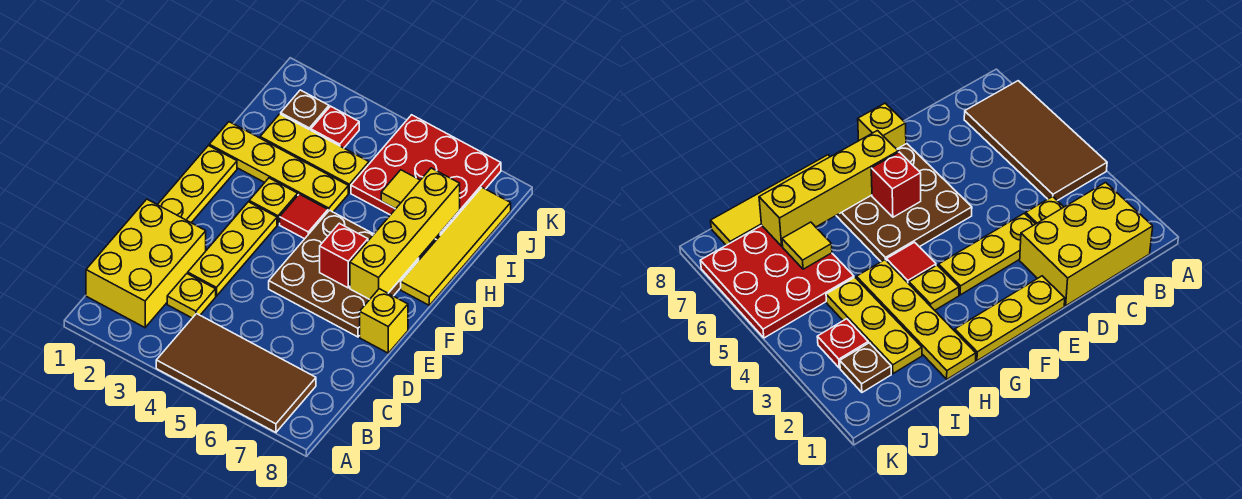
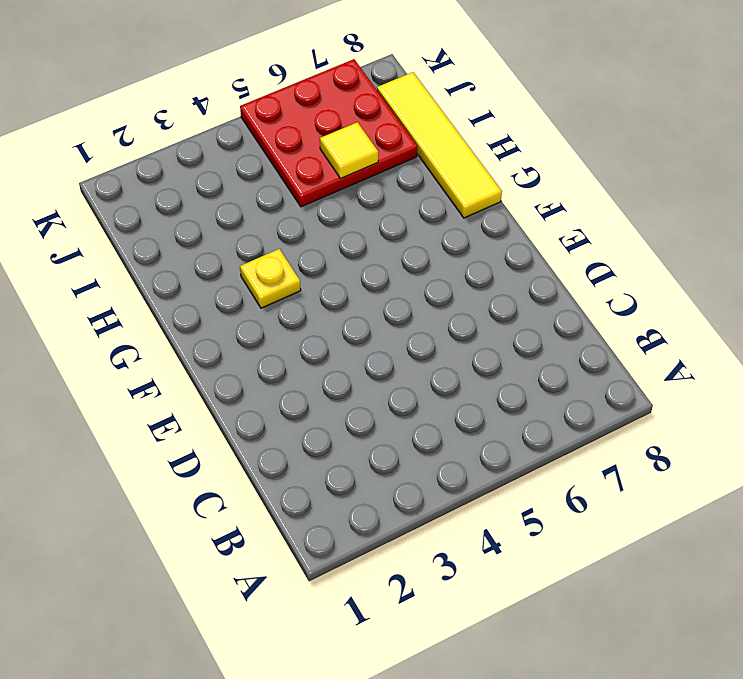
none -> brown tile A4:B7 level 1
none -> yellow brick B1:D2 level 1
none -> yellow plate C3 level 1

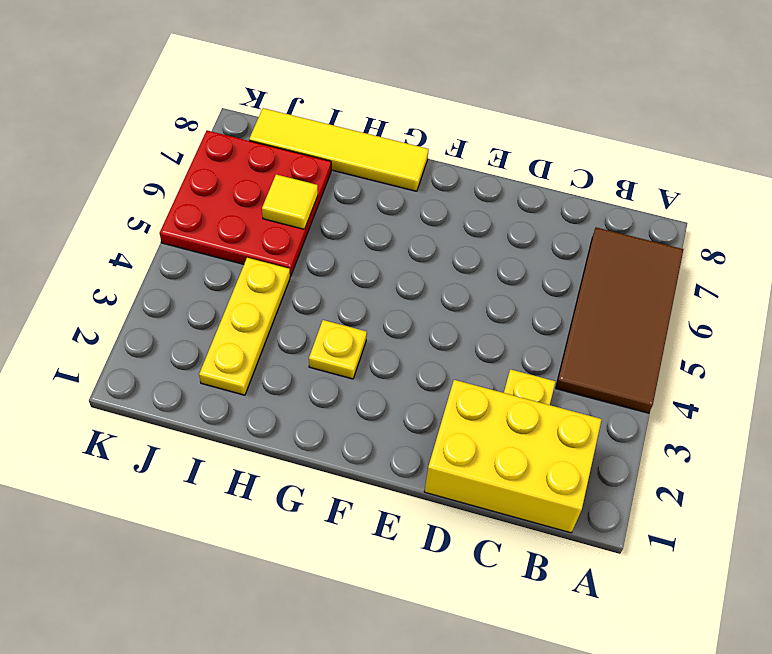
none -> yellow plate D3:F3 level 1
none -> yellow plate E1:G1 level 1
none -> brown plate E5:G7 level 1

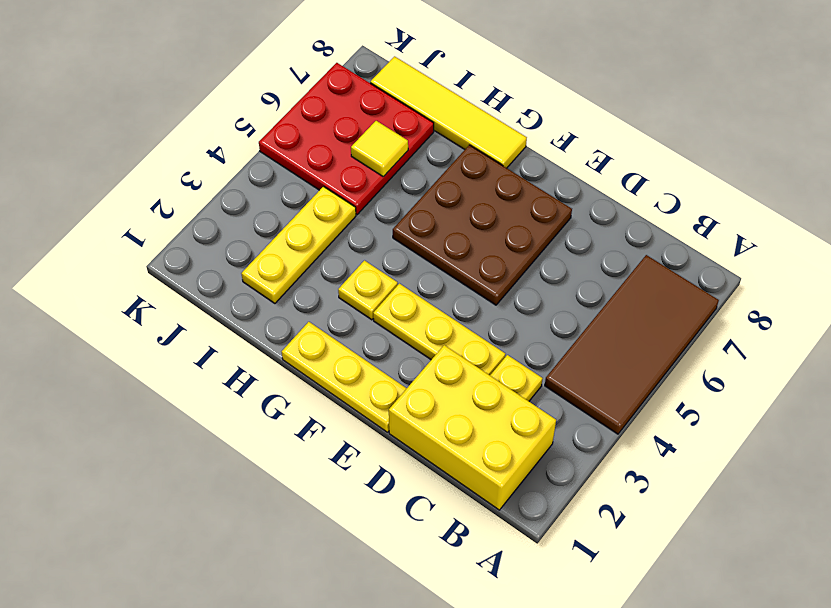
none -> yellow brick E8 level 1
none -> red tile G4 level 1
none -> yellow plate H1:H4 level 1

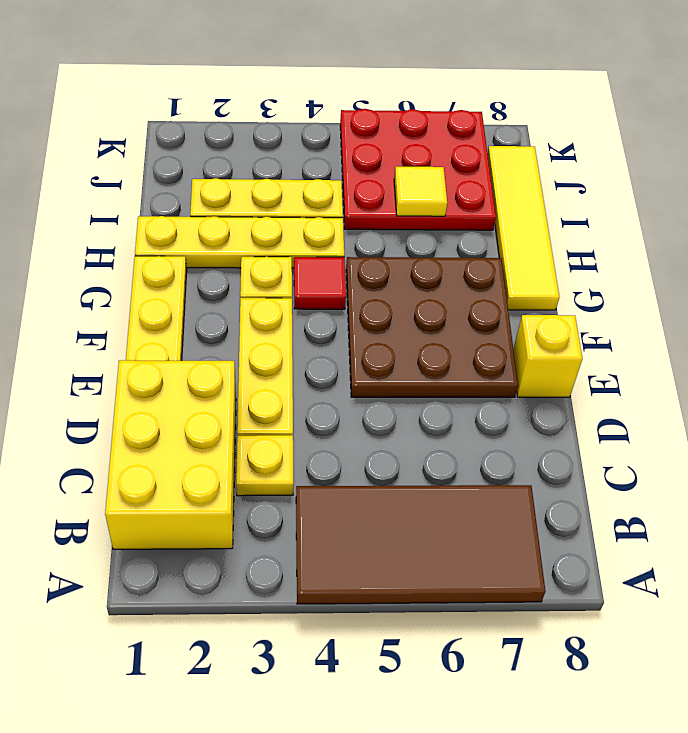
none -> brown plate J2 level 1
none -> red plate J3 level 1
none -> red brick F6 level 2

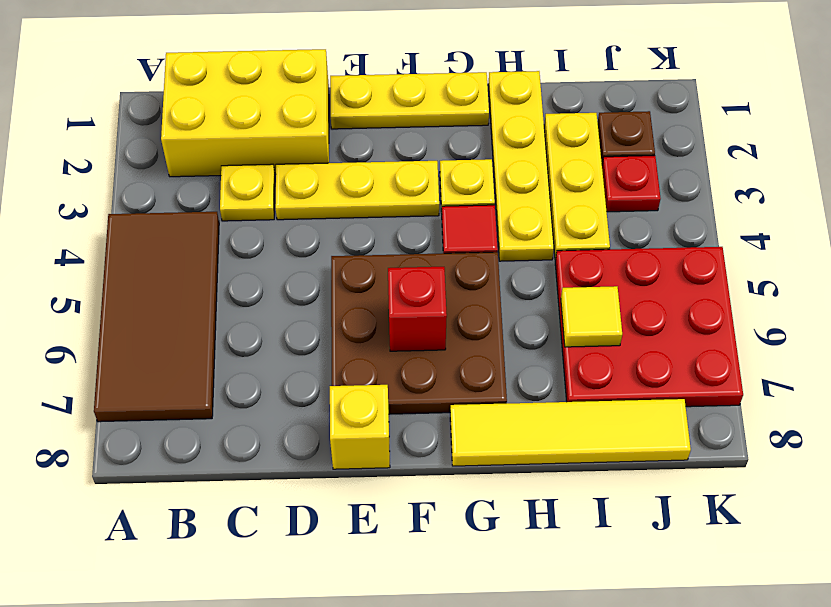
none -> yellow brick F7:I7 level 2

